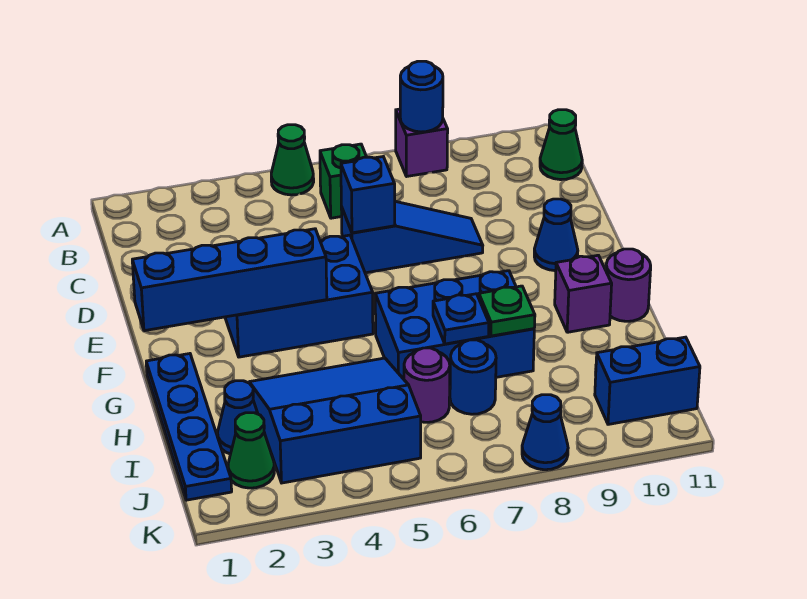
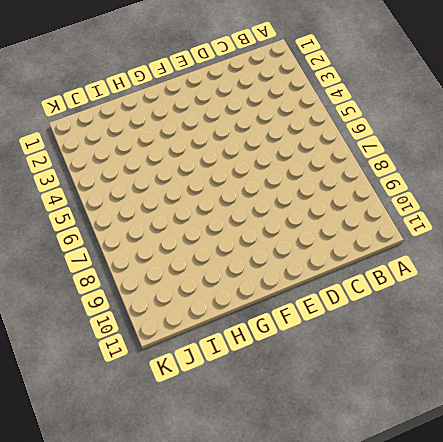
none -> green cone A5 level 1
none -> purple brick A8 level 1
none -> green brick B6 level 1

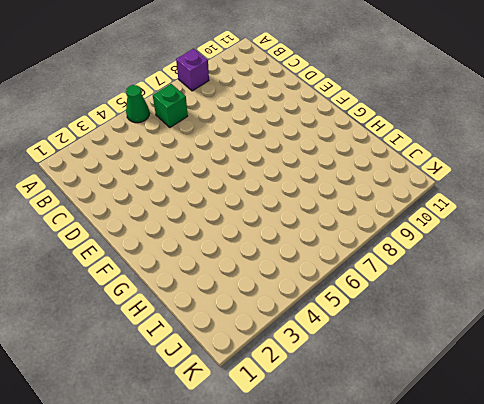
none -> green cone B11 level 1
none -> blue slope D6:D8 level 1 top 6
none -> blue brick E3:F5 level 1

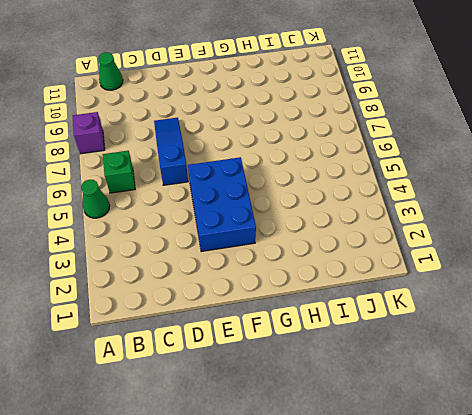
none -> blue cone E10 level 1
none -> blue plate G1:J1 level 1
none -> blue brick G6:H8 level 1

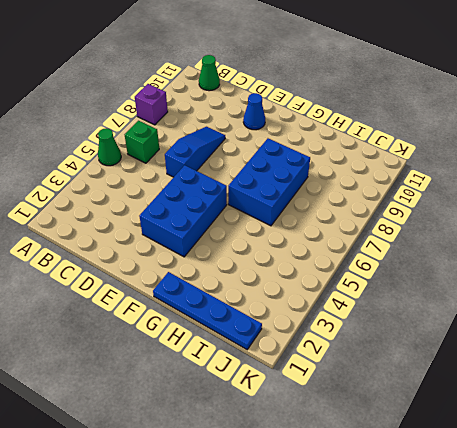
none -> purple brick G10 level 1
none -> purple round brick G11 level 1
none -> blue slope H3:J5 level 1 top J

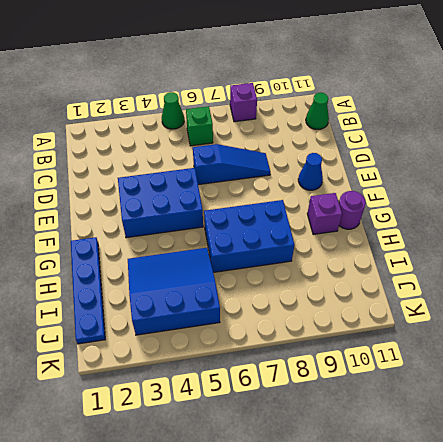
none -> blue cone I2 level 1
none -> purple round brick I6 level 1
none -> blue round brick I7 level 1

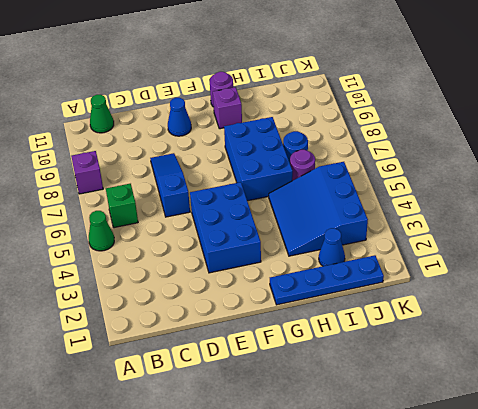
none -> green cone J2 level 1
none -> blue brick J10:J11 level 1
none -> blue cone K8 level 1

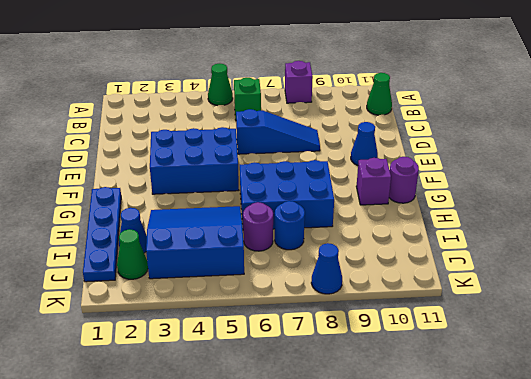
none -> blue brick J10:J11 level 1
none -> blue round brick A8 level 2
none -> blue brick D6 level 2

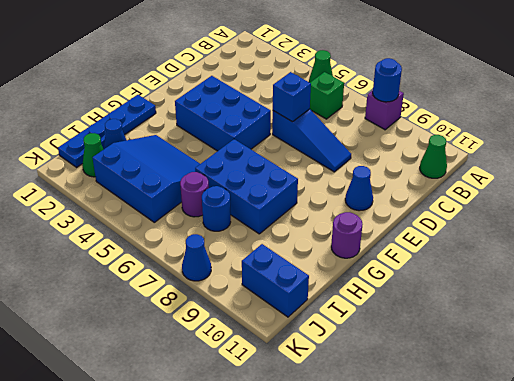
none -> purple brick G10 level 1
none -> blue brick F1:F4 level 2
none -> blue plate H7 level 2

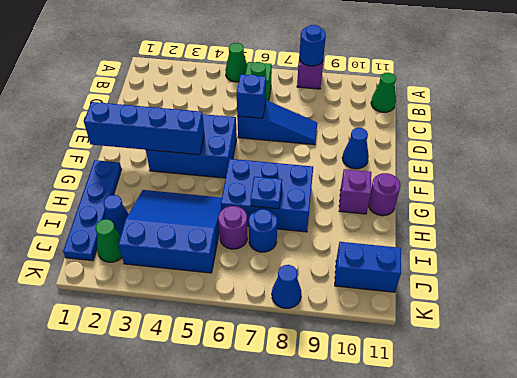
none -> green plate H8 level 2

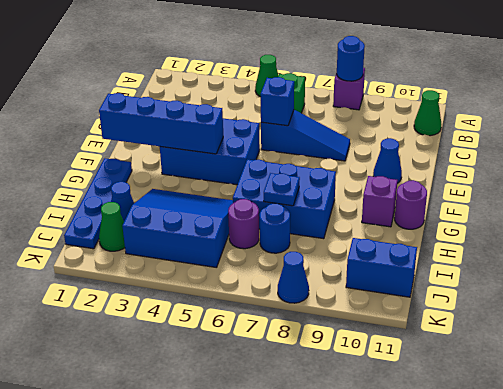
none -> green plate H8 level 2

